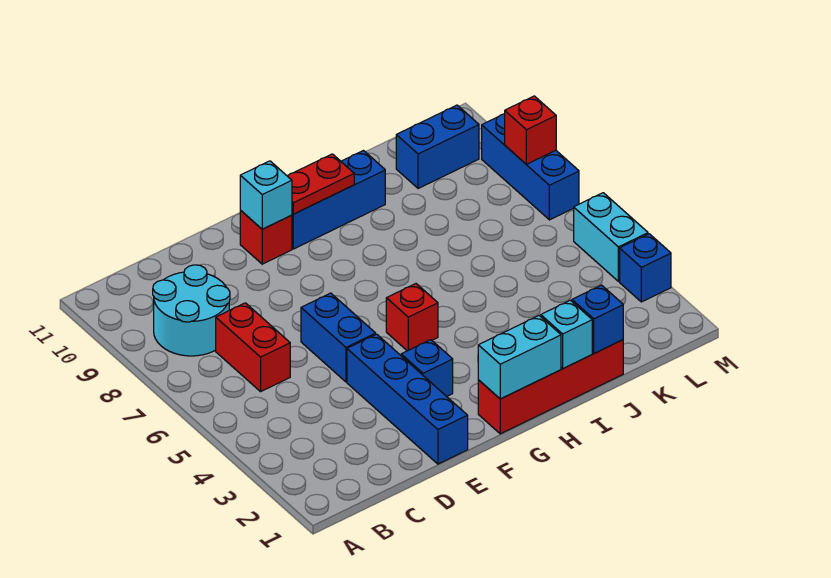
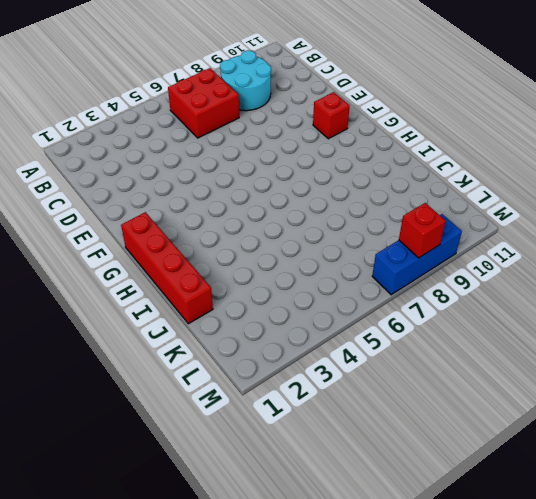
red brick B6:C7 level 1 -> red brick C6:C7 level 1
none -> blue brick E1:E4 level 1
none -> blue brick E5:E6 level 1
none -> blue brick F3 level 1

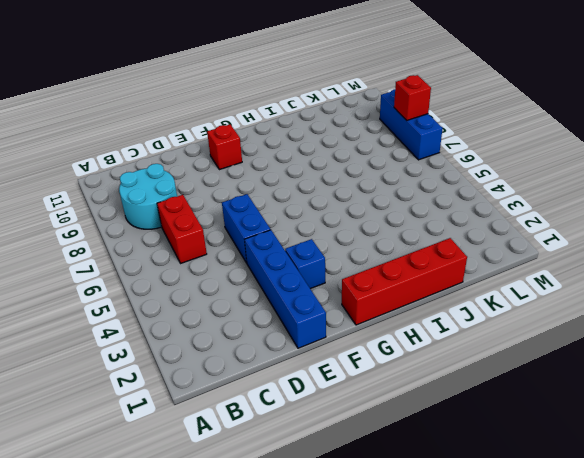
none -> red brick G5 level 1
none -> blue brick G10:I10 level 1
none -> blue brick K10:L10 level 1

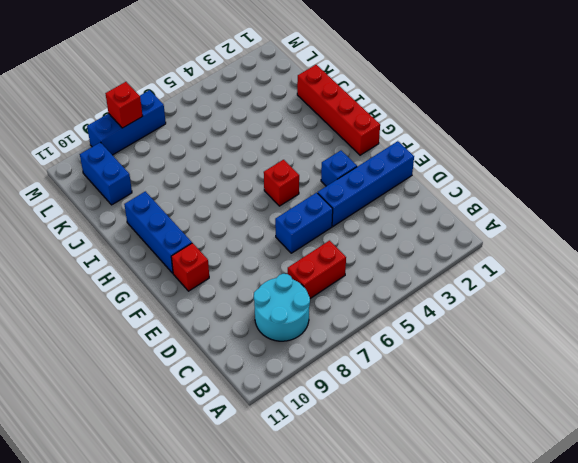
none -> blue brick M3 level 1
none -> cyan brick M4:M5 level 1
none -> cyan brick F10 level 2

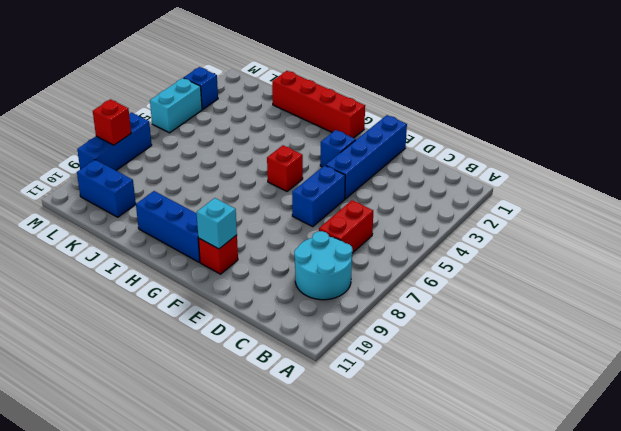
none -> cyan brick G1:H1 level 2
none -> red plate G10:H10 level 2
none -> cyan brick I1 level 2

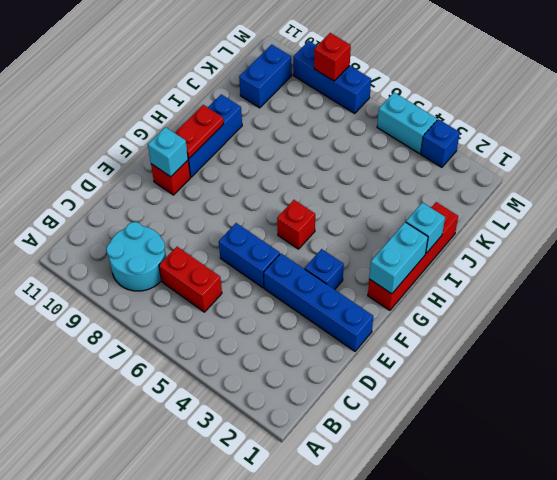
none -> blue brick J1 level 2

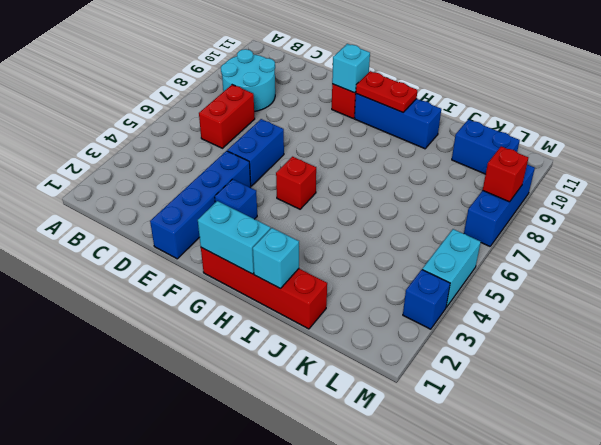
none -> blue brick J1 level 2

